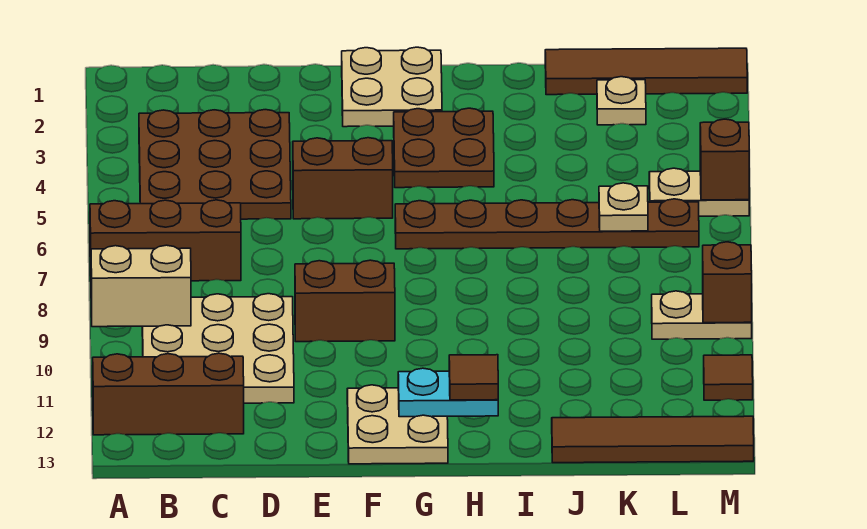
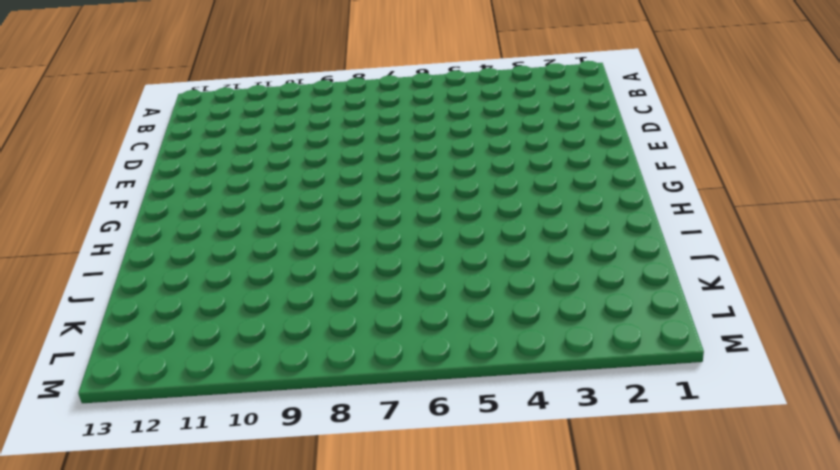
none -> brown brick A7:C7 level 1
none -> brown brick A12:C12 level 1
none -> brown plate B3:D5 level 1

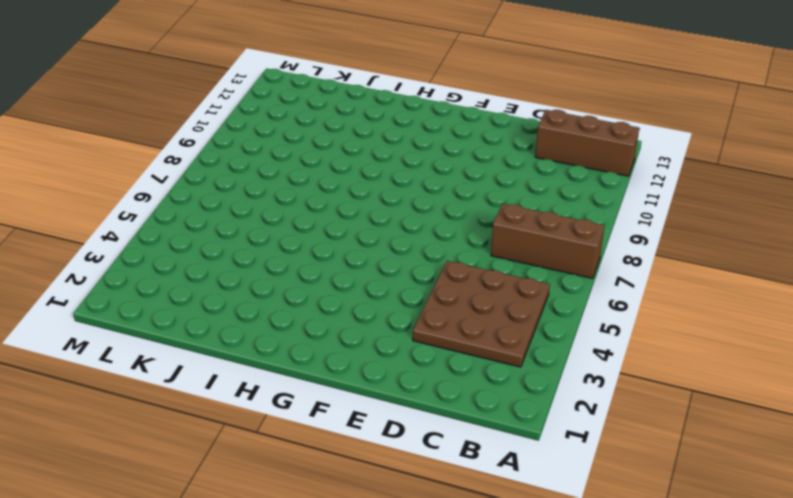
none -> tan plate B9:D11 level 1
none -> brown brick E5:F5 level 1
none -> brown brick E9:F9 level 1

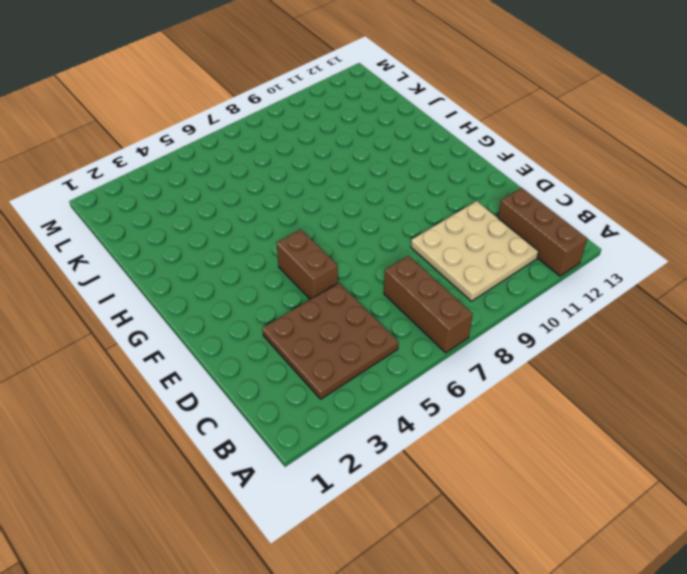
none -> brown brick E9:F9 level 1
none -> tan plate F1:G2 level 1
none -> tan plate F12:G13 level 1

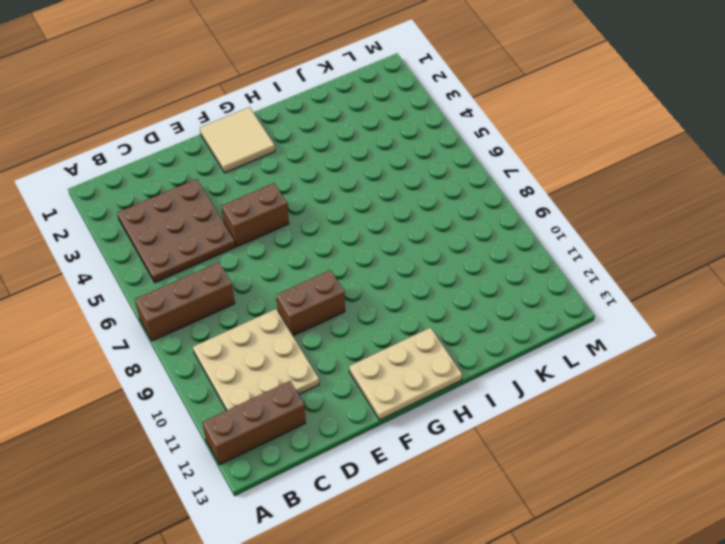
tan tile F1:G2 level 1 -> tan plate F1:G2 level 1
tan plate F12:H13 level 1 -> tan plate F12:G13 level 1
none -> brown plate G3:H4 level 1
none -> brown plate G6:L6 level 1
none -> brown tile J1:M1 level 1

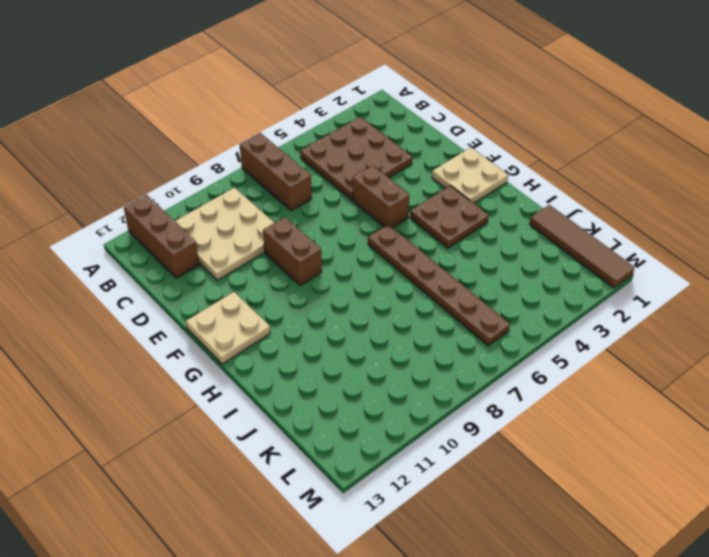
none -> brown tile J13:M13 level 1
none -> tan plate K2 level 1
none -> tan plate L5:M5 level 1

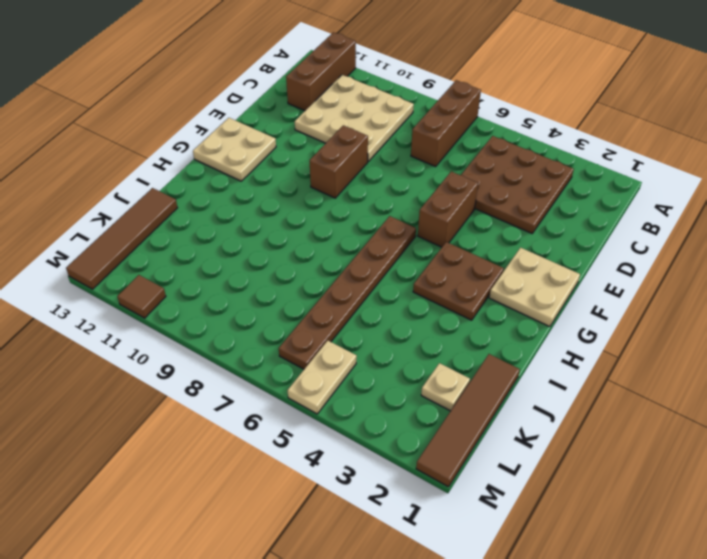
none -> tan plate L9:M9 level 1
none -> tan brick A9:B9 level 2
none -> cyan plate G12:H12 level 2

